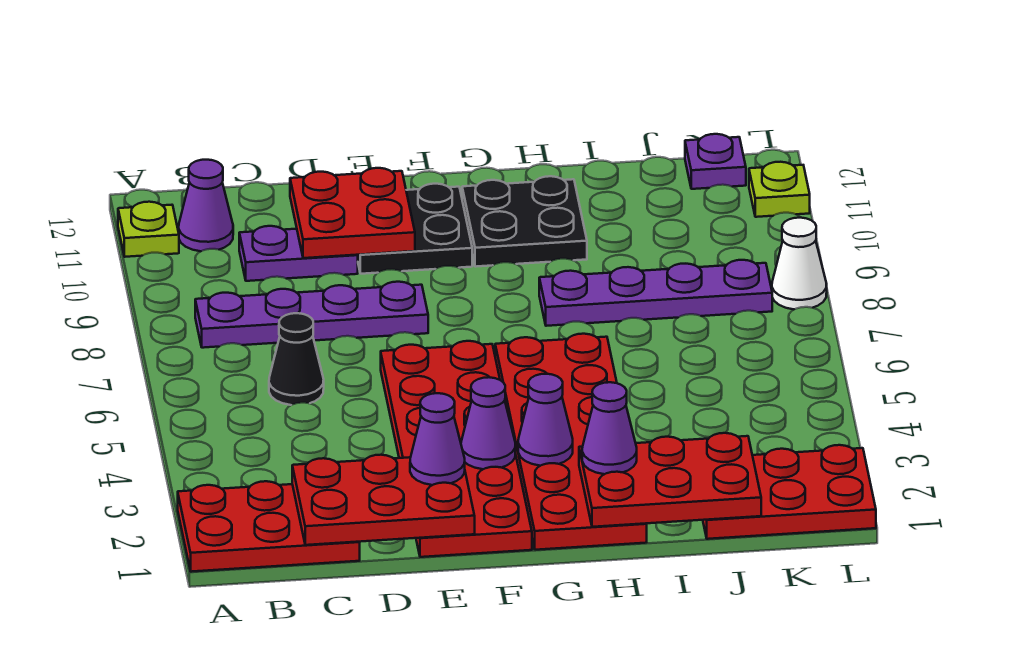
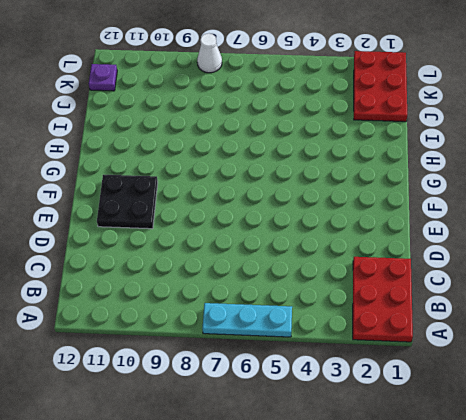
cyan plate A5:A7 level 1 -> none
none -> lime plate A11 level 1
none -> purple plate B8:E8 level 1
none -> purple cone B11 level 1

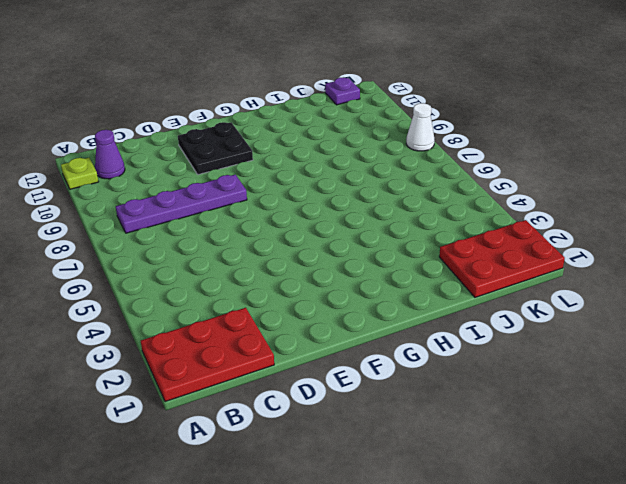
none -> black cone C6 level 1
none -> purple plate C10:D10 level 1
none -> red plate E1:F6 level 1

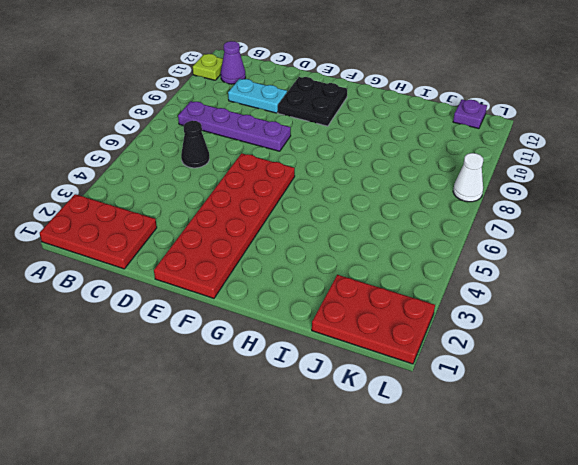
cyan plate C10:D10 level 1 -> purple plate C10:D10 level 1
none -> red plate G1:H6 level 1
none -> black plate G10:H11 level 1
none -> purple plate H8:K8 level 1

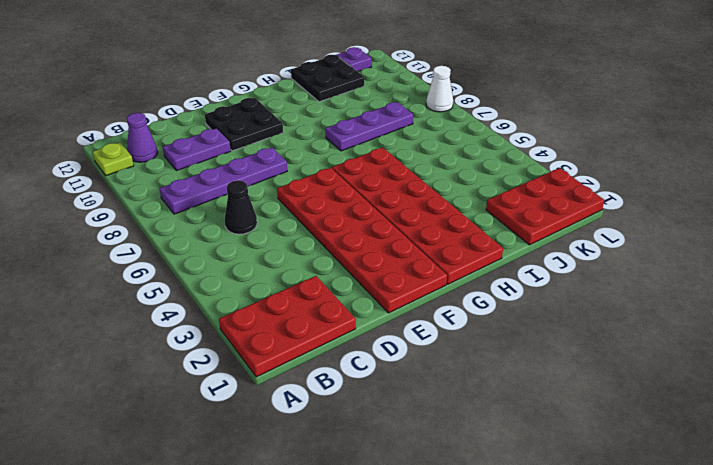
purple plate H8:J8 level 1 -> purple plate H8:K8 level 1
black plate I11:J12 level 1 -> black plate G10:H11 level 1
none -> lime plate L11 level 1
none -> red plate C1:E2 level 2
none -> red plate D10:E11 level 2

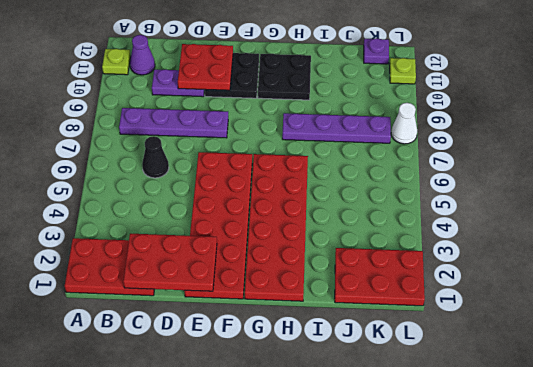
none -> purple cone F3 level 2
none -> purple cone G3 level 2
none -> red plate H1:J2 level 2

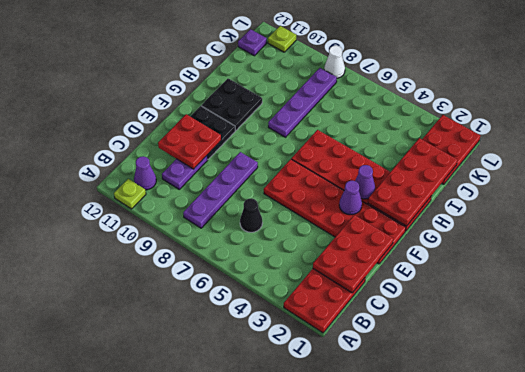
red plate G1:J2 level 2 -> red plate H1:J2 level 2
none -> purple cone E2 level 3
none -> purple cone H2 level 3

